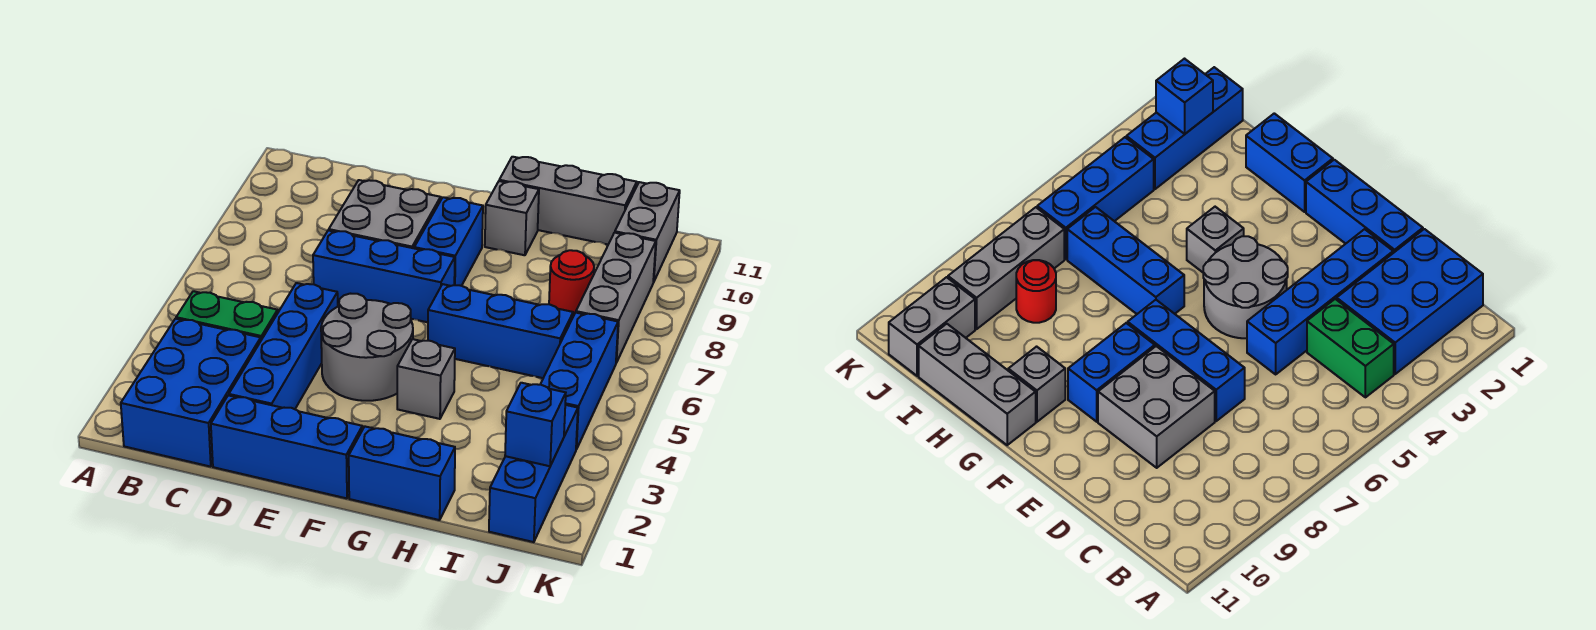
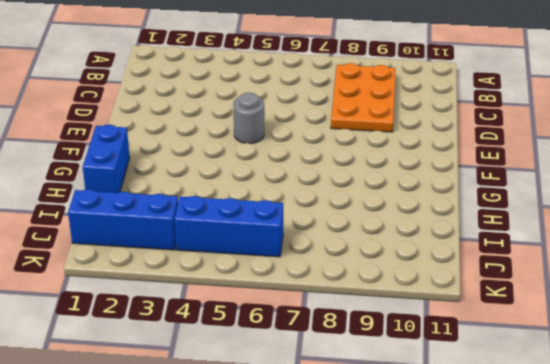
orange plate B8:D9 level 1 -> grey brick D8:E9 level 1
grey round brick E5 level 1 -> grey round brick E4:F5 level 1
none -> blue brick B1:C3 level 1
none -> green brick B4:C4 level 1
none -> blue brick D1:F1 level 1

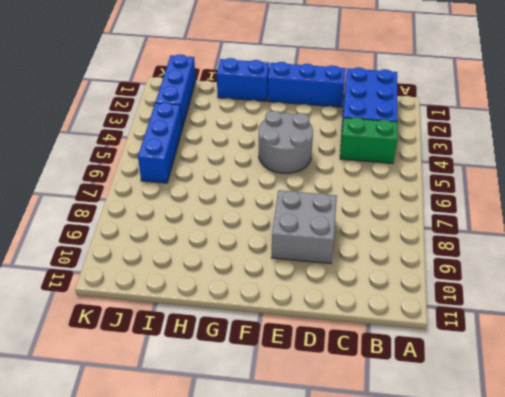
none -> blue brick D2:D5 level 1
none -> blue brick D7:F7 level 1
none -> blue brick F8:F9 level 1

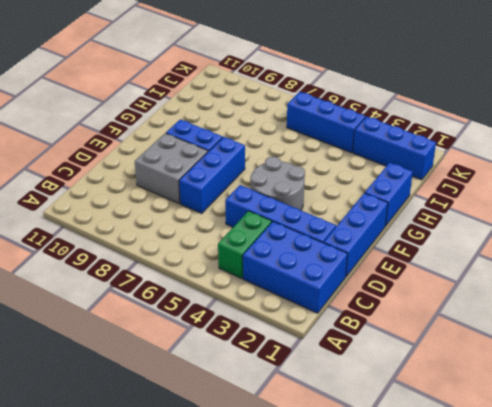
none -> grey brick G4 level 1
none -> blue brick G6:I6 level 1
none -> grey brick G10 level 1

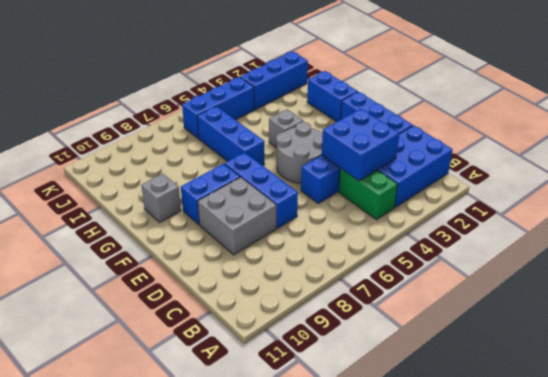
blue brick C3:D4 level 2 -> none
none -> grey brick G11:I11 level 1
none -> red round brick I8 level 1
none -> grey brick J7:J9 level 1

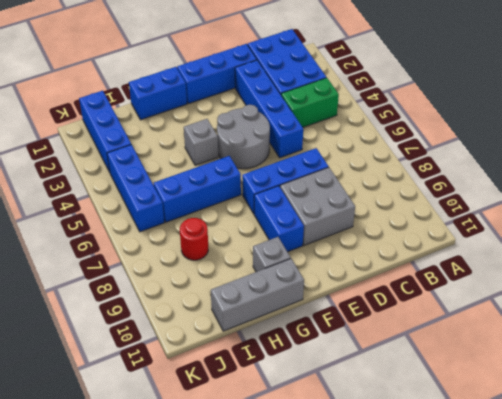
none -> grey brick J7:J9 level 1
none -> grey brick J10:J11 level 1
none -> blue brick J2 level 2

